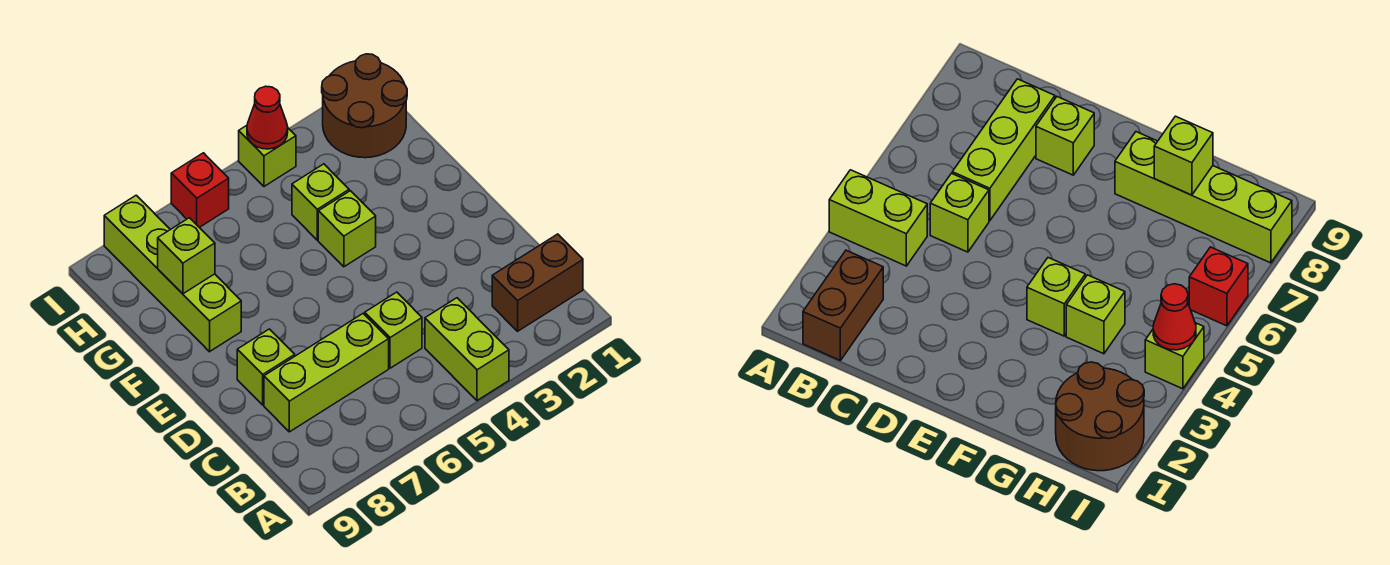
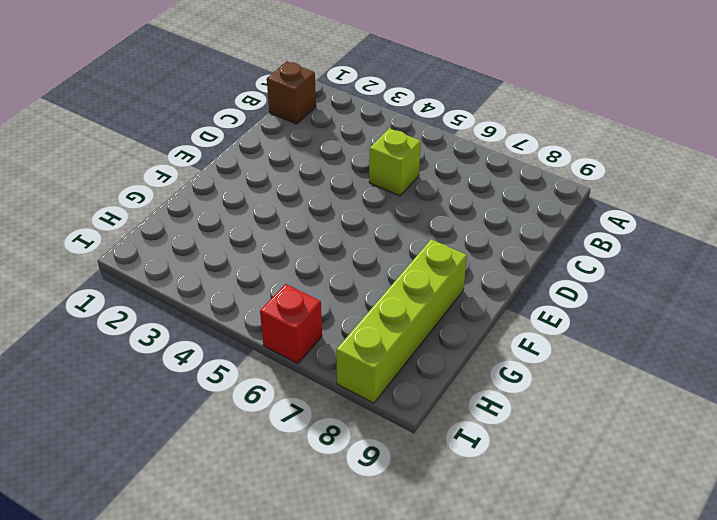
brown brick B1 level 1 -> brown brick B1:B2 level 1
none -> lime brick A4:B4 level 1
none -> lime brick C6:C8 level 1
none -> lime brick D8 level 1

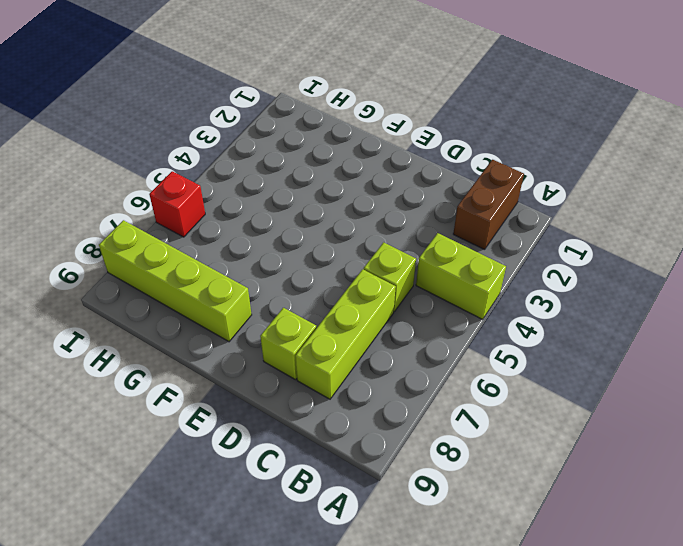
none -> lime brick F4 level 1
none -> lime brick G4 level 1
none -> brown round brick H1:I2 level 1

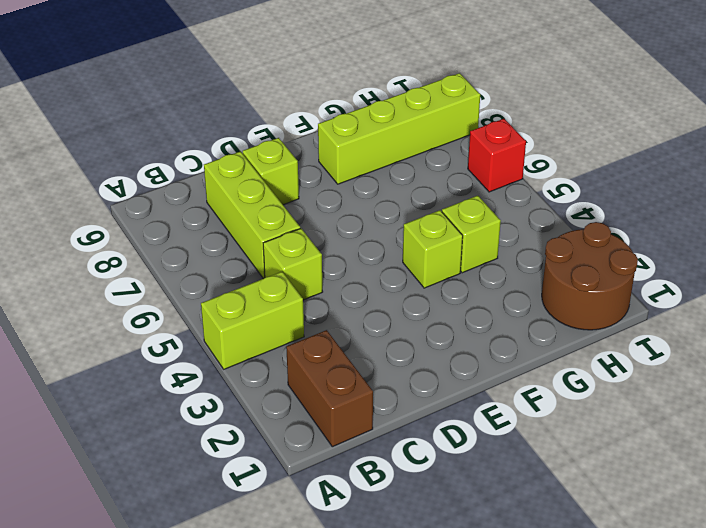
none -> lime brick I4 level 1
none -> lime brick G8 level 2
none -> red cone I4 level 2

